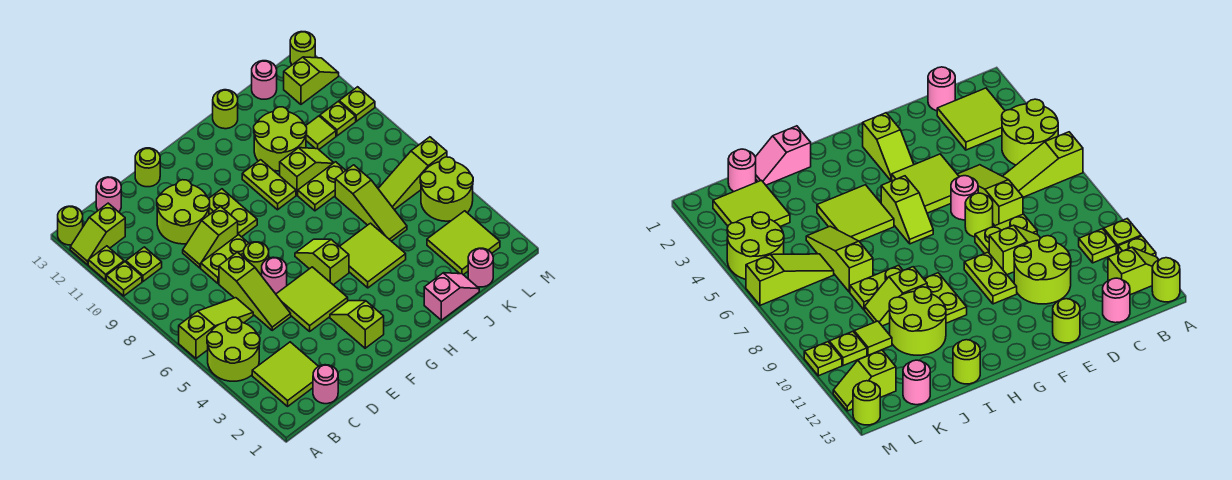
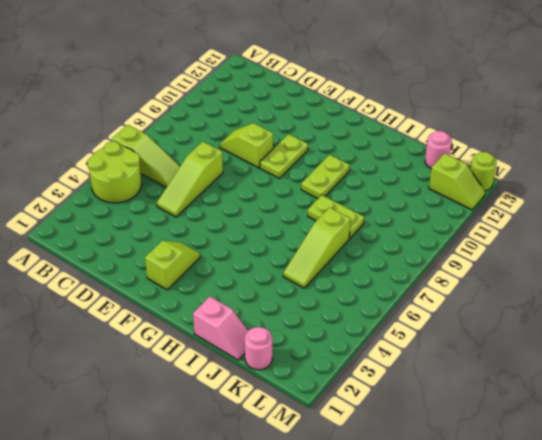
none -> lime plate A10 level 1
none -> lime plate A11 level 1
none -> lime slope A12:B12 level 1 top B
none -> lime round brick A13 level 1

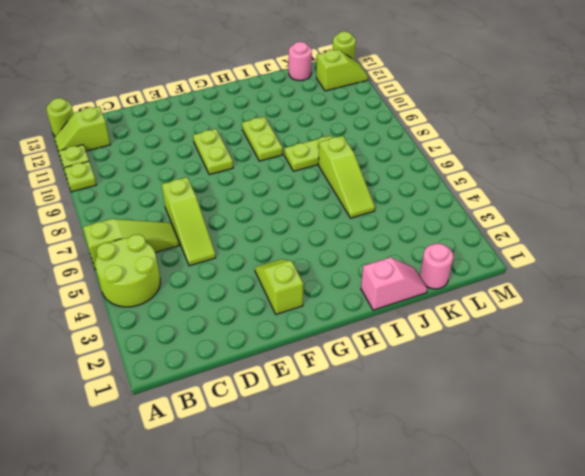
none -> lime tile B2:C3 level 1
none -> lime plate B10 level 1
none -> pink round brick C1 level 1
none -> pink round brick C13 level 1

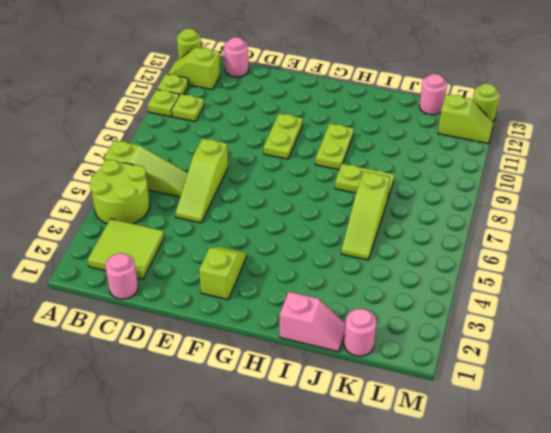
none -> lime plate D8:E8 level 1
none -> lime slope D9:E9 level 1 top E
none -> lime round brick D10:E11 level 1
none -> lime tile E4:F5 level 1

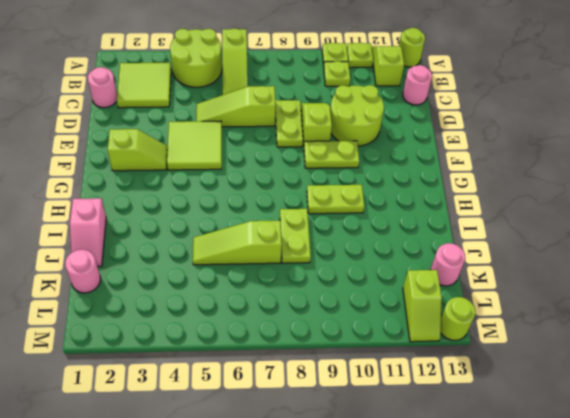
none -> pink round brick E6 level 1
none -> lime round brick E7 level 1
none -> lime round brick E13 level 1
none -> lime slope G5:G6 level 1 top 5

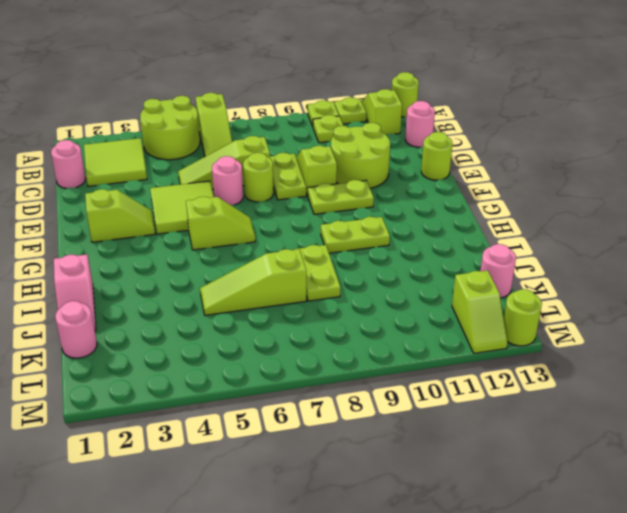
none -> lime tile H4:I5 level 1
none -> lime slope I9:J9 level 1 top I
none -> lime round brick I10:J11 level 1
none -> lime round brick I13 level 1

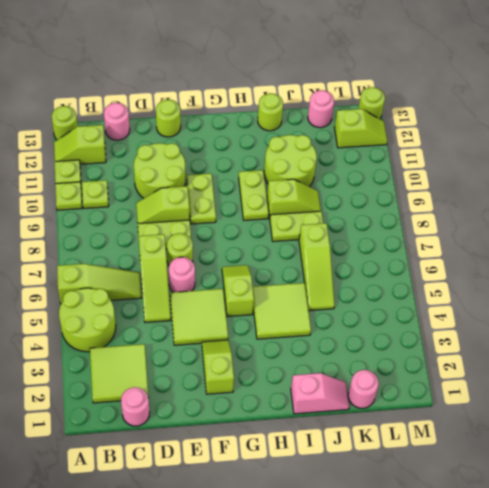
none -> lime tile K2:L3 level 1
none -> lime slope K6:M6 level 1 top M
none -> lime tile K10 level 1
none -> lime round brick L4:M5 level 1

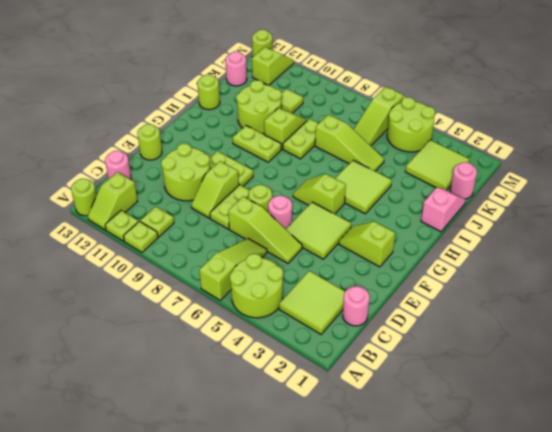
none -> lime plate L10 level 1
none -> lime plate M10 level 1

